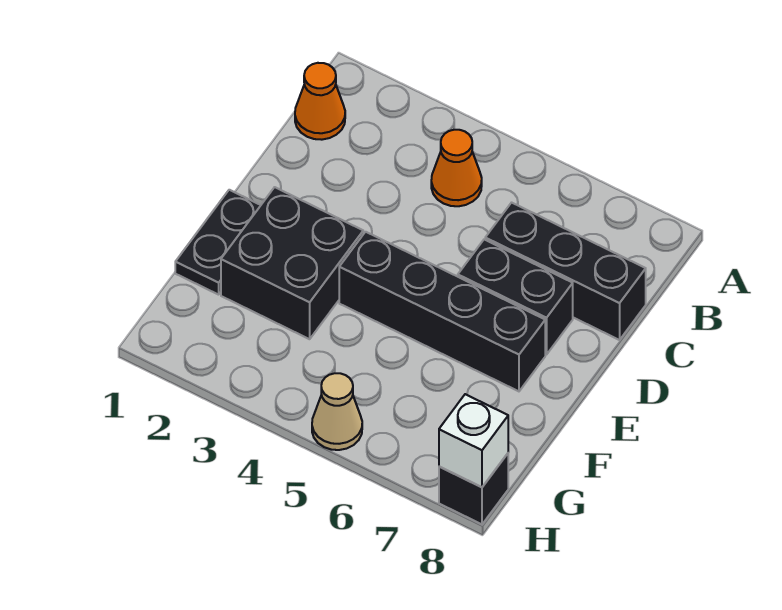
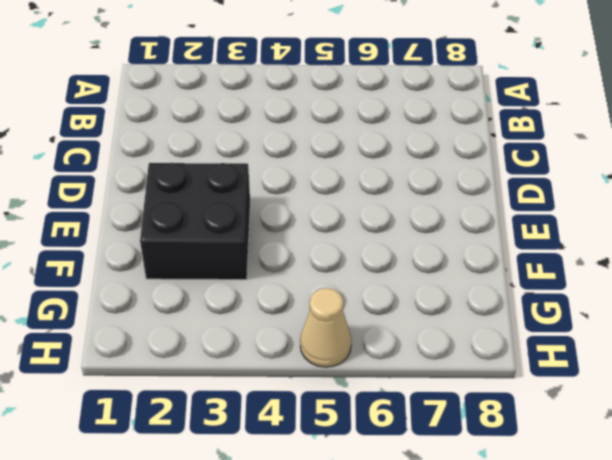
none -> orange cone B1 level 1
none -> orange cone B4 level 1

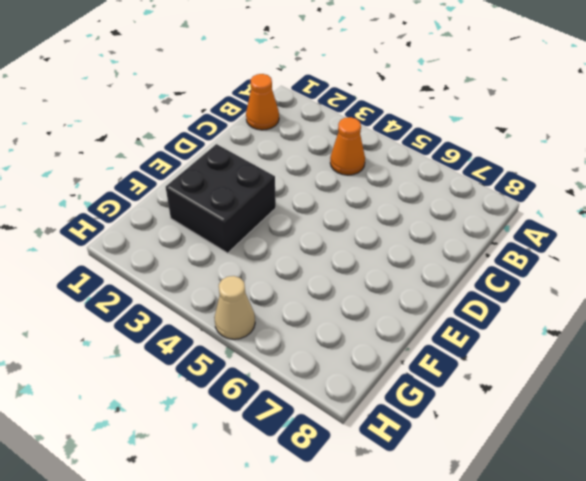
none -> black brick C6:C8 level 1
none -> black brick D6:D7 level 1

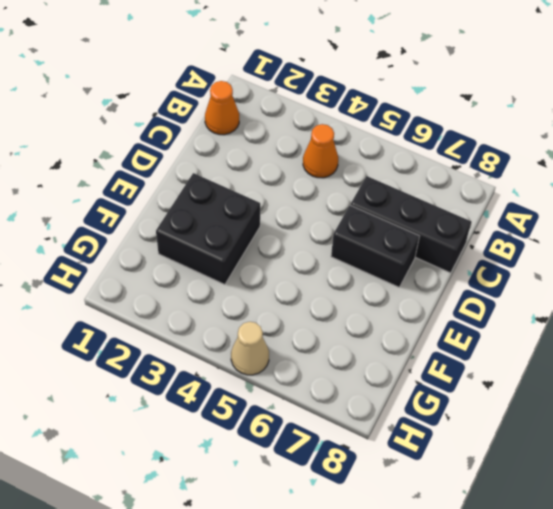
none -> black plate E1:F1 level 1
none -> black brick E4:E7 level 1

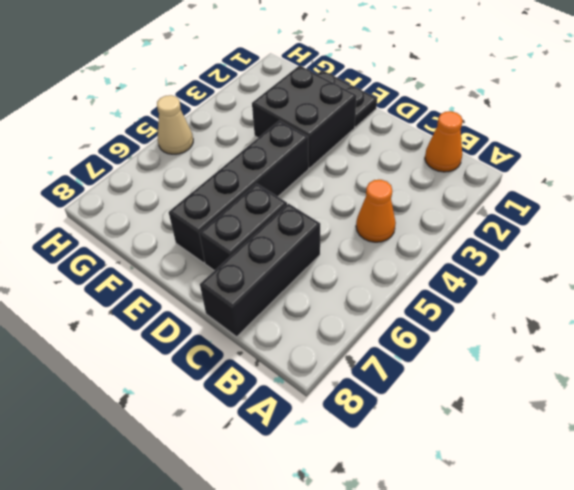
none -> black brick H8 level 1
none -> white brick H8 level 2

